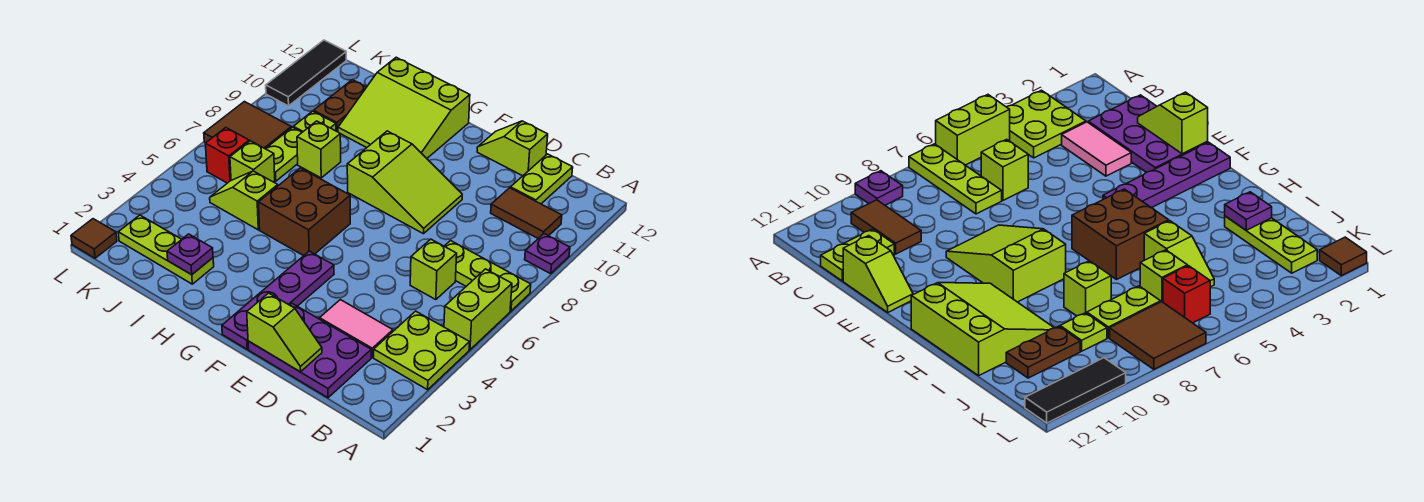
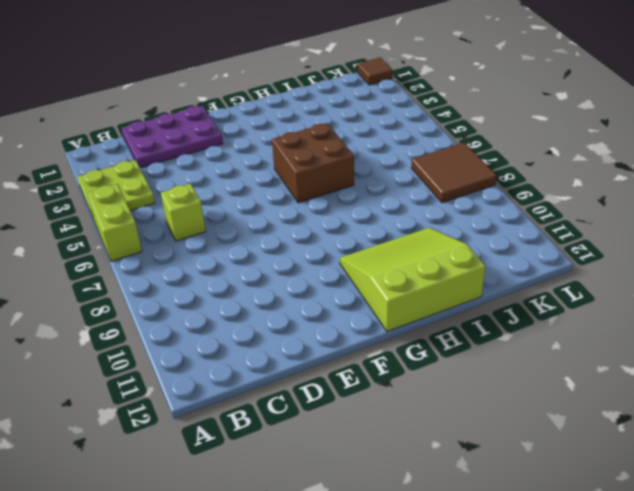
none -> lime plate A7:C7 level 1
none -> purple plate A9 level 1
none -> brown tile B10:C10 level 1

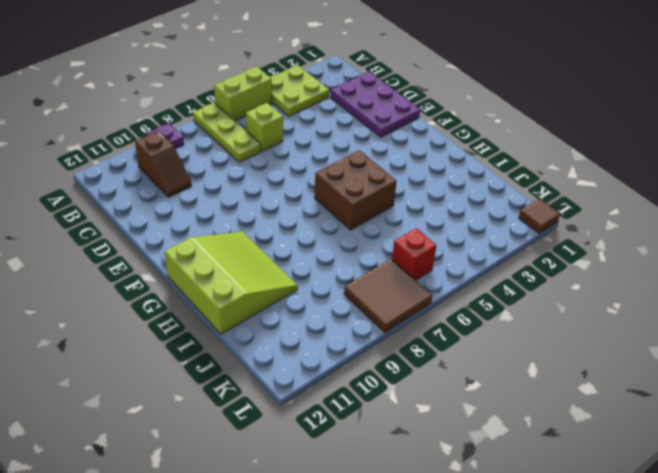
brown slope B10:C10 level 1 top B -> brown tile B10:C10 level 1
none -> pink tile C3:D3 level 1
none -> lime plate C11:C12 level 1
none -> lime slope D12:E12 level 1 top D

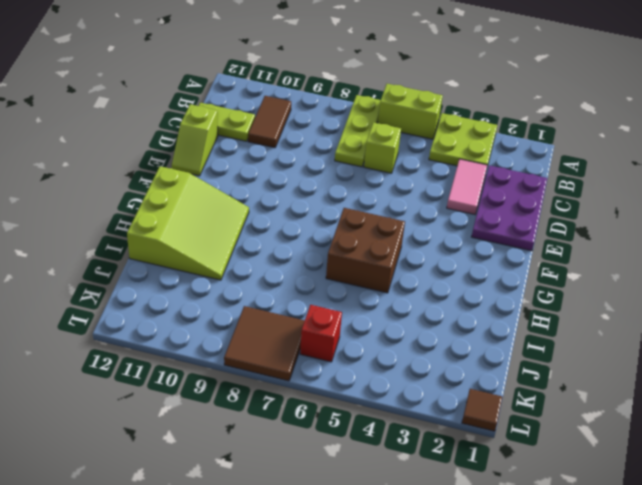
none -> purple plate A9 level 1
none -> lime slope E8:G9 level 1 top G
none -> purple plate F1:F4 level 1

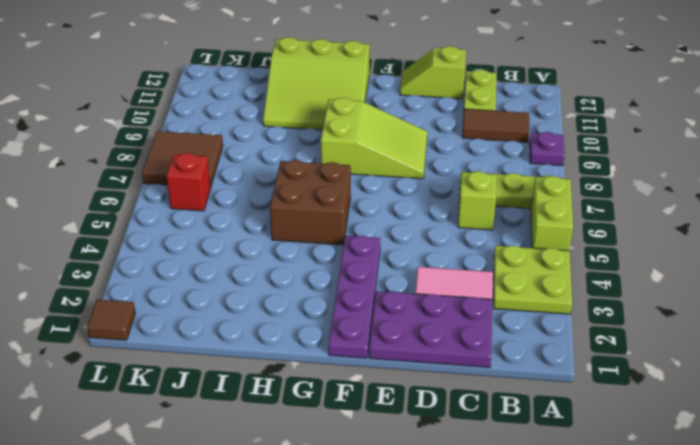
none -> lime plate I2:K2 level 1
none -> lime slope I5:J5 level 1 top I
none -> lime brick I8 level 1

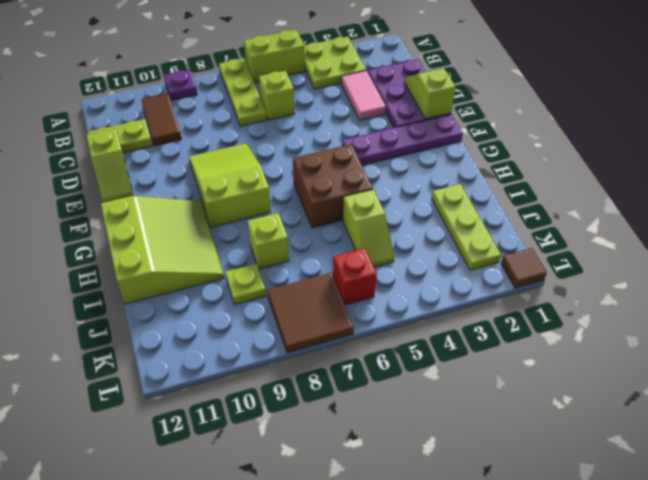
none -> lime brick J6 level 1
none -> lime plate J7:J8 level 1
none -> brown plate J10:J11 level 1

